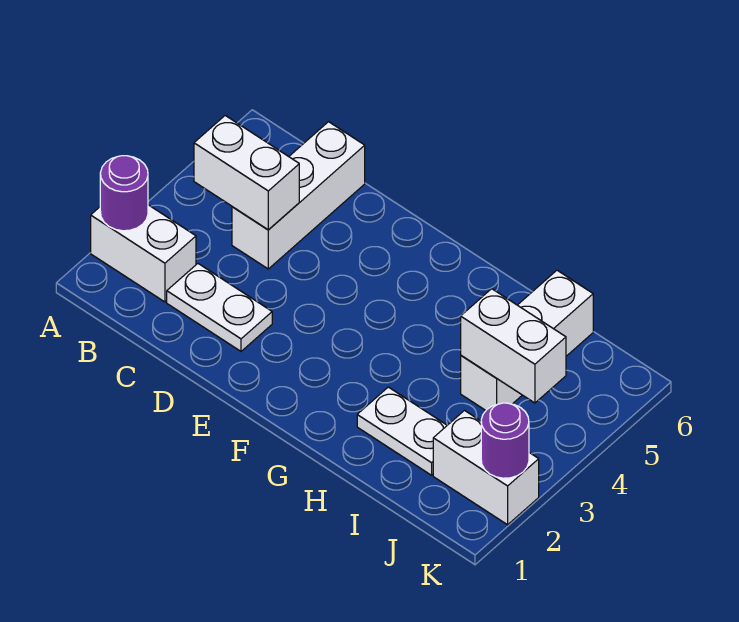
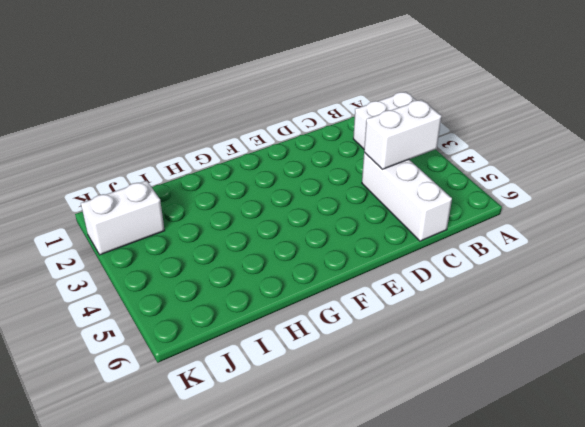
none -> white plate C2:D2 level 1
none -> white plate H2:I2 level 1

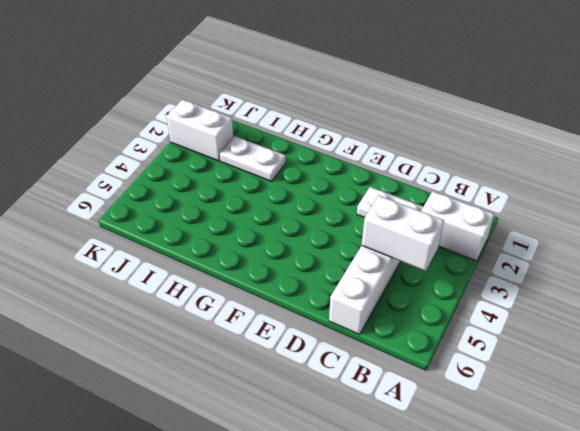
none -> white brick I4:I6 level 1
none -> purple round brick A2 level 2

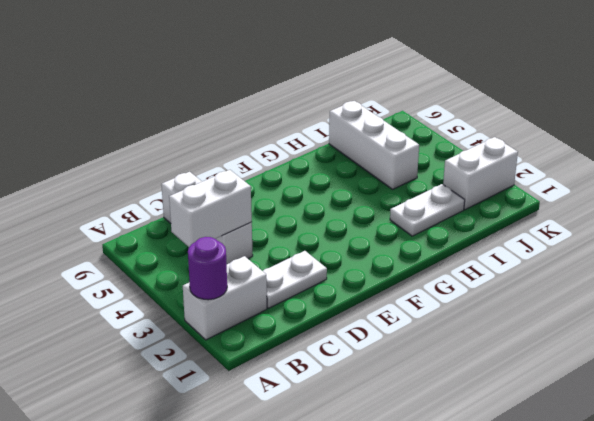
none -> white brick I4:J4 level 2
none -> purple round brick K2 level 2

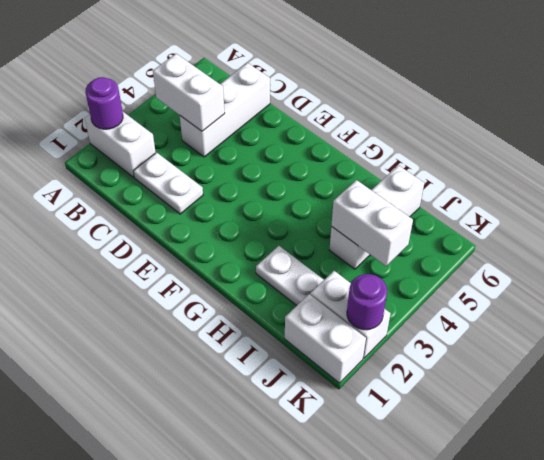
white brick J1:K1 level 1 -> none

